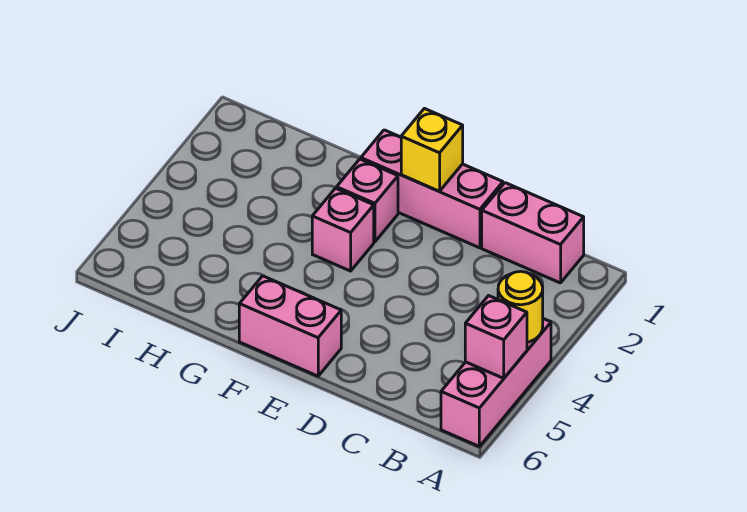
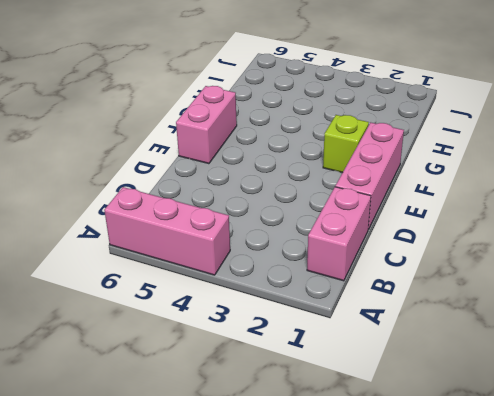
lime brick F2 level 1 -> pink brick F2 level 1
none -> pink brick F3 level 1
none -> yellow round brick A4 level 2

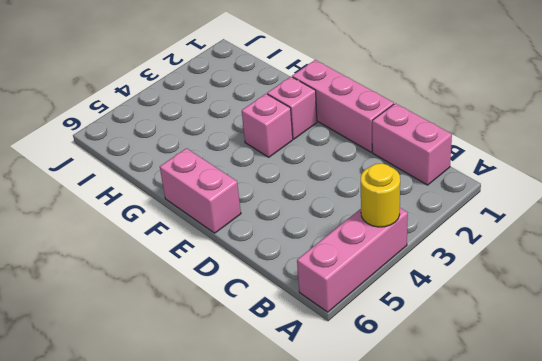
none -> pink brick A5 level 2
none -> yellow brick E1 level 2

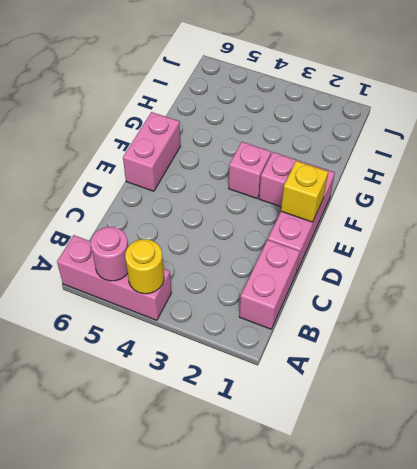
pink round brick A5 level 2 -> pink brick A5 level 2

